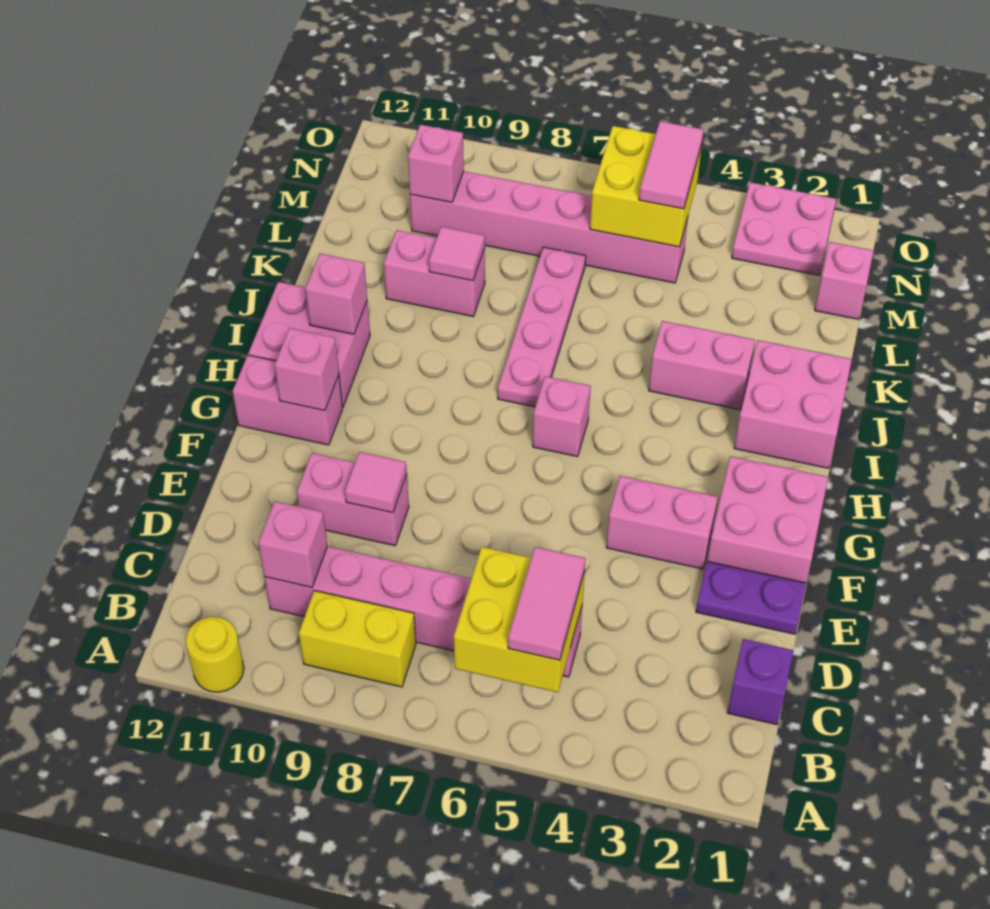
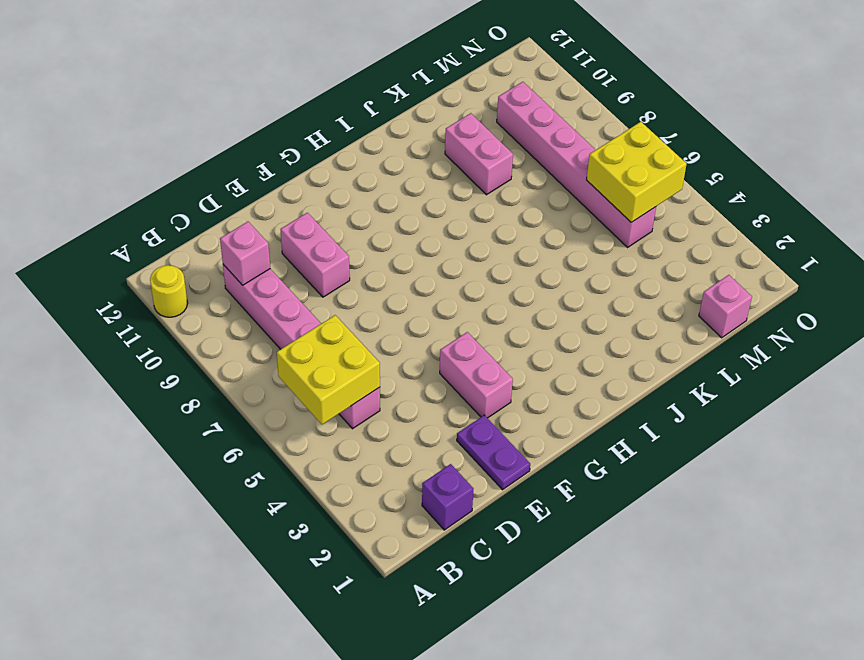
none -> yellow brick B8:B9 level 1
none -> pink brick F1:G2 level 1
none -> pink brick G11:G12 level 1

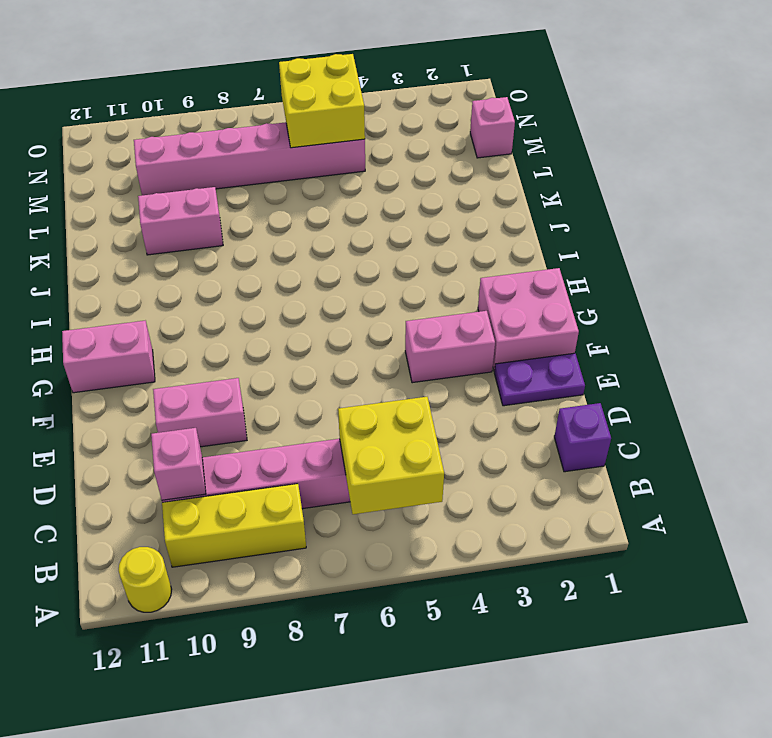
yellow brick B8:B10 level 1 -> yellow brick B8:B9 level 1
none -> pink brick H6 level 1
none -> pink brick H11:I12 level 1
none -> pink brick I1:J2 level 1

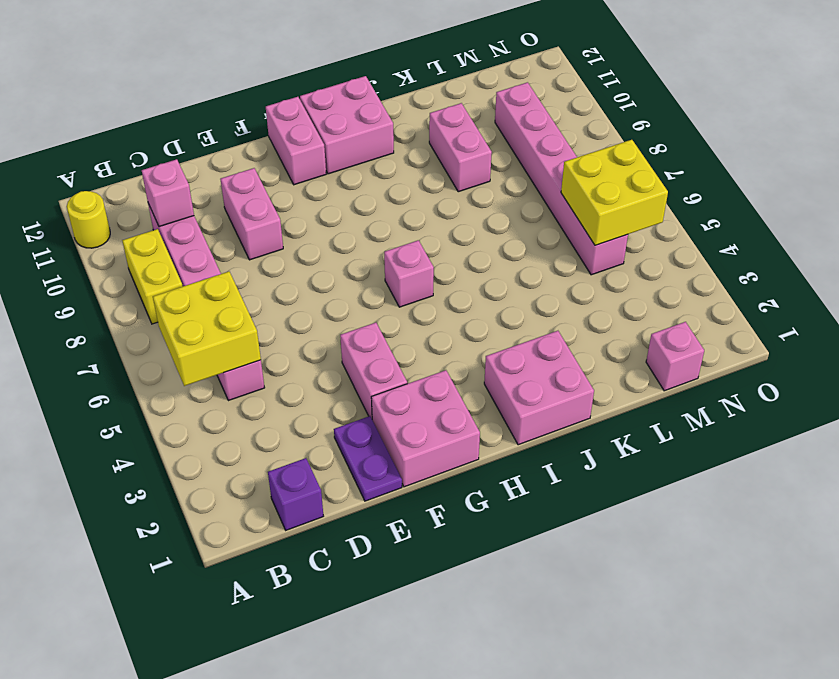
none -> pink plate I7:L7 level 1
none -> pink brick J3:J4 level 1
none -> pink plate N2:O3 level 1

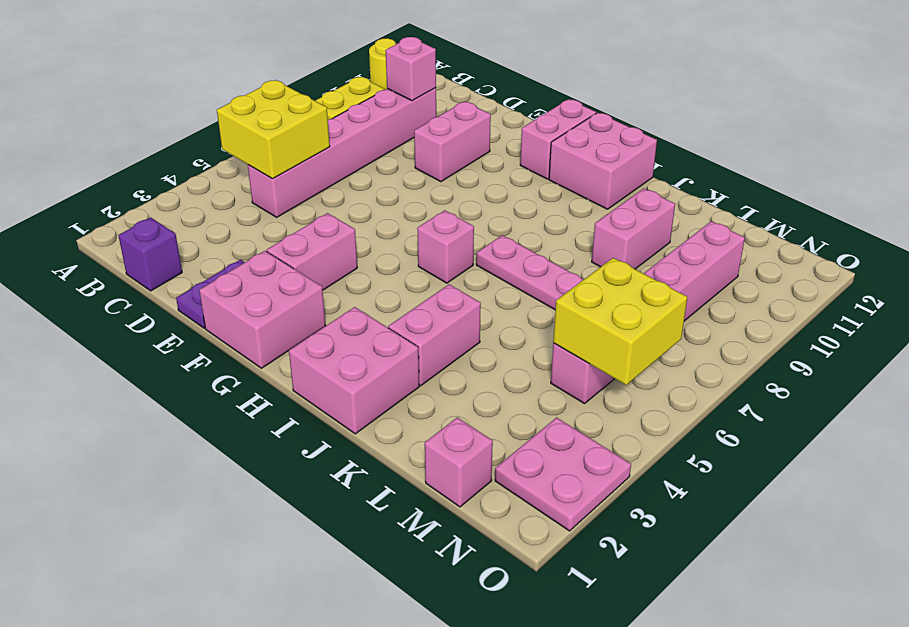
none -> pink tile E9 level 2
none -> pink brick G11 level 2
none -> pink brick I11 level 2

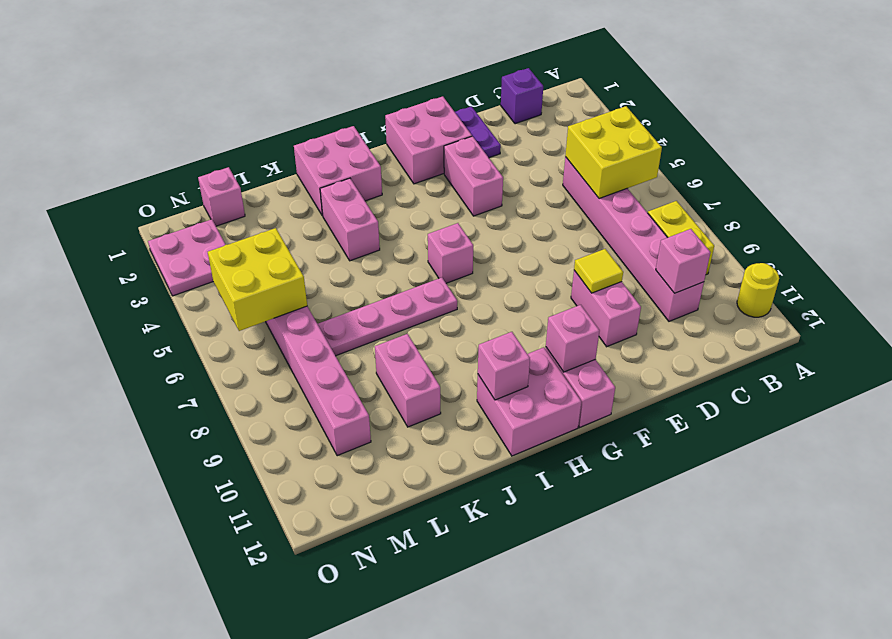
yellow tile E9 level 2 -> pink tile E9 level 2
none -> pink tile K9 level 2
none -> pink brick M10 level 2
none -> pink tile B5:C5 level 3

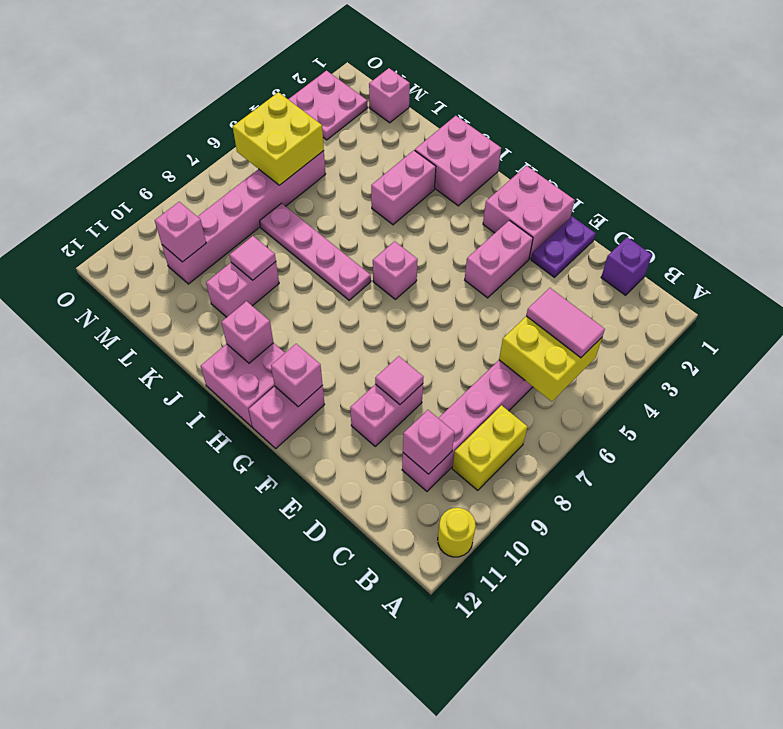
none -> pink tile M5:N5 level 3

